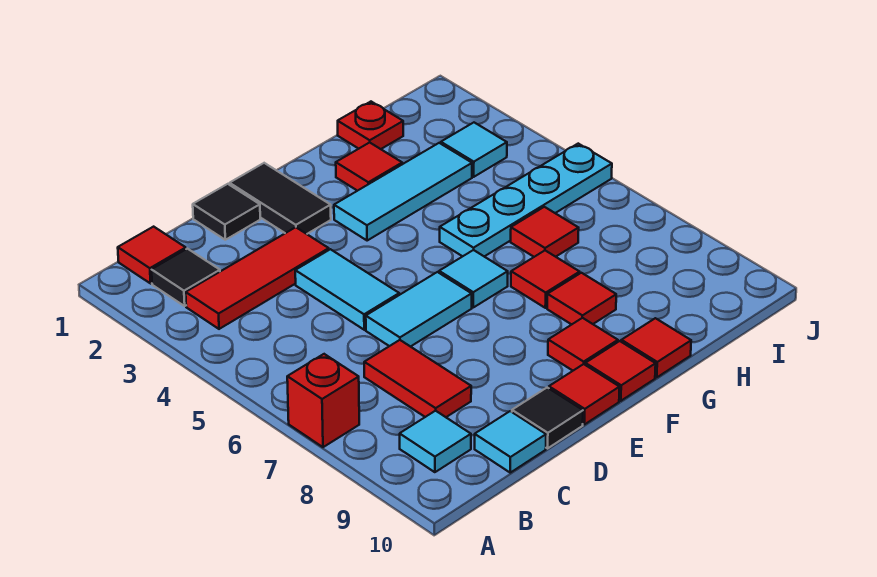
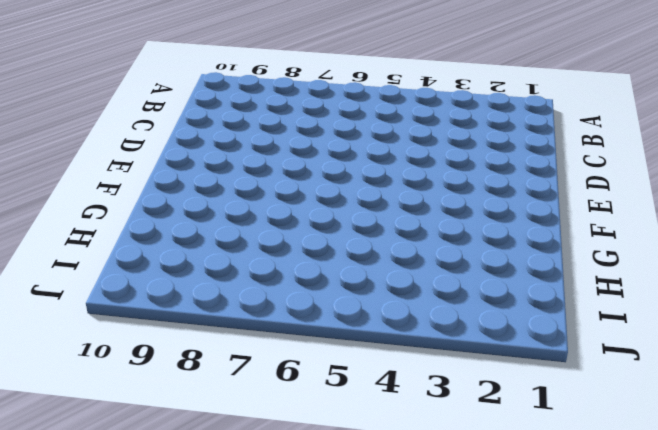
none -> red brick A7 level 1
none -> red tile B1 level 1
none -> black tile B2 level 1

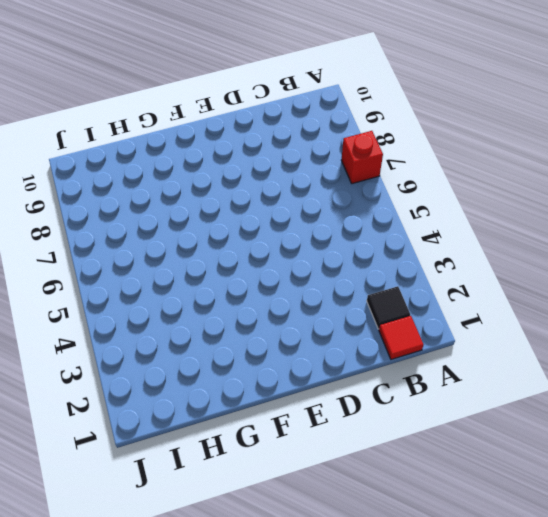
none -> red tile B3:D3 level 1
none -> cyan tile B9 level 1
none -> red tile C7:C8 level 1

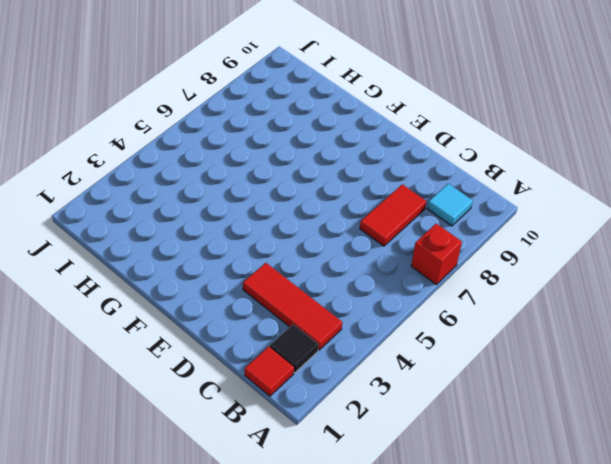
none -> cyan tile C10 level 1
none -> black tile D1 level 1
none -> cyan tile D4:D5 level 1

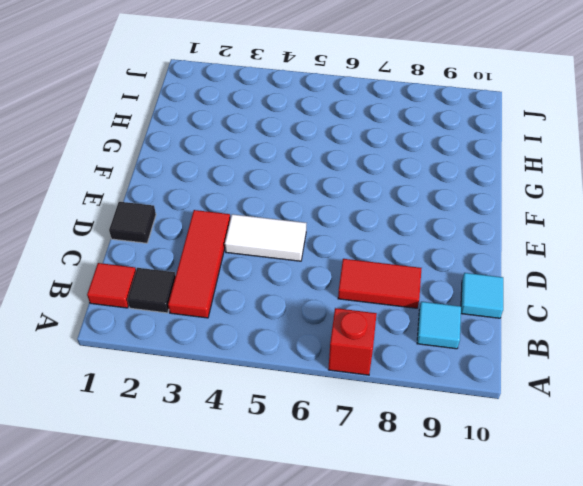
white tile D4:D5 level 1 -> cyan tile D4:D5 level 1
none -> cyan tile D6:E6 level 1
none -> black tile D10 level 1
none -> black tile E1:E2 level 1

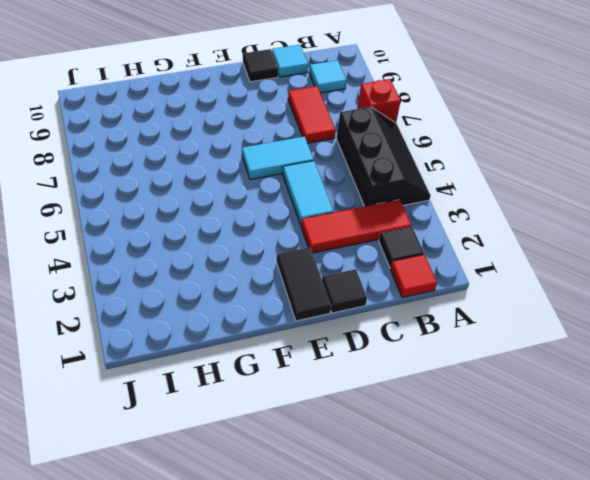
black slope A4:B6 level 1 top B -> none
none -> red tile E10 level 1
none -> cyan tile F3:H3 level 1
none -> cyan tile F6 level 1

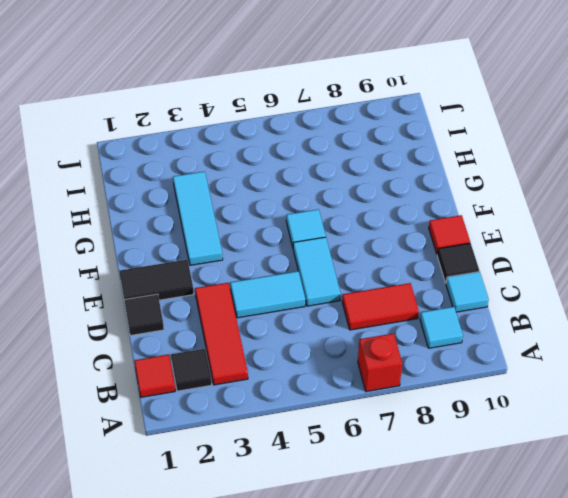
none -> red tile F9 level 1
none -> red tile F10 level 1
none -> red tile G2 level 1

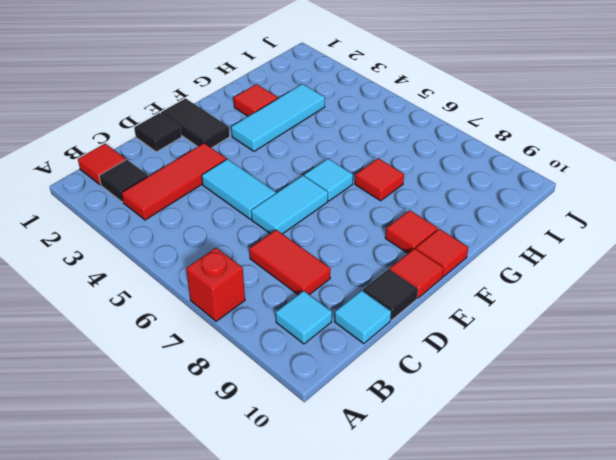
none -> cyan plate G5:J5 level 1
none -> red tile G8 level 1
none -> red tile G10 level 1

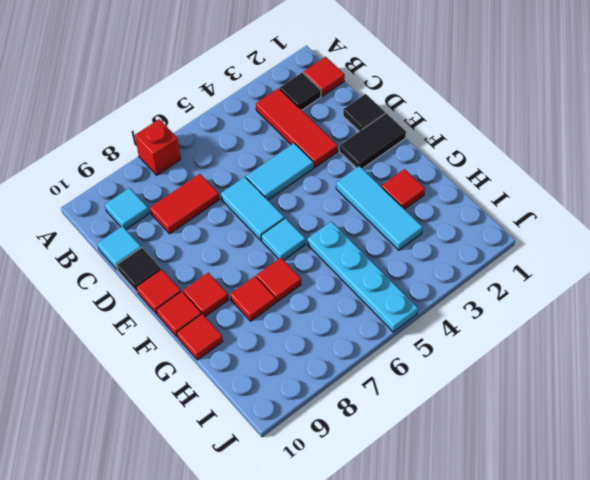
none -> red plate H1 level 1
none -> red tile H6 level 1
none -> cyan tile I3 level 1

